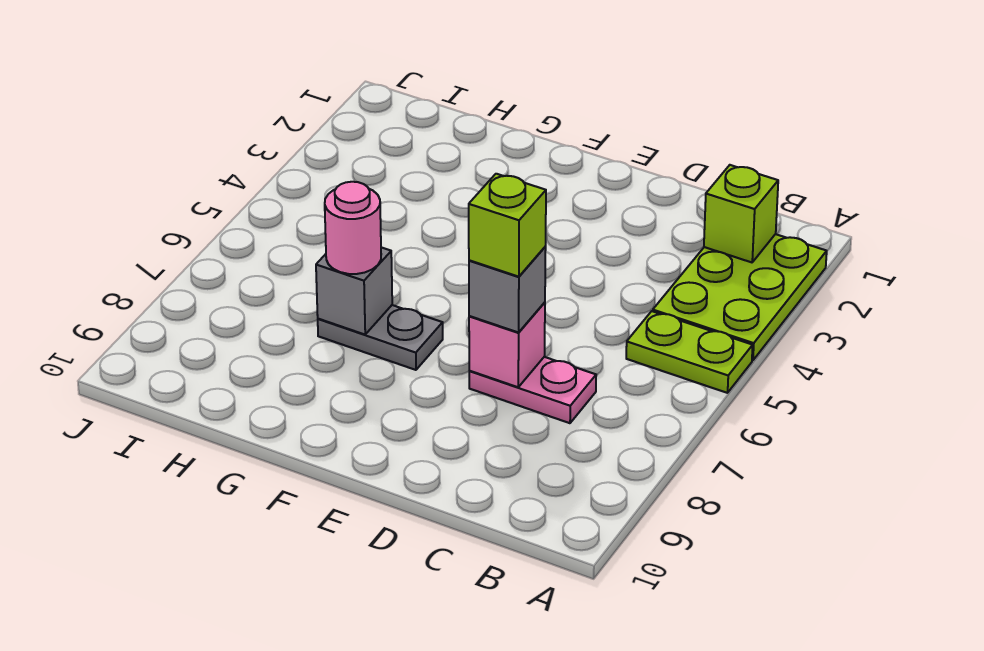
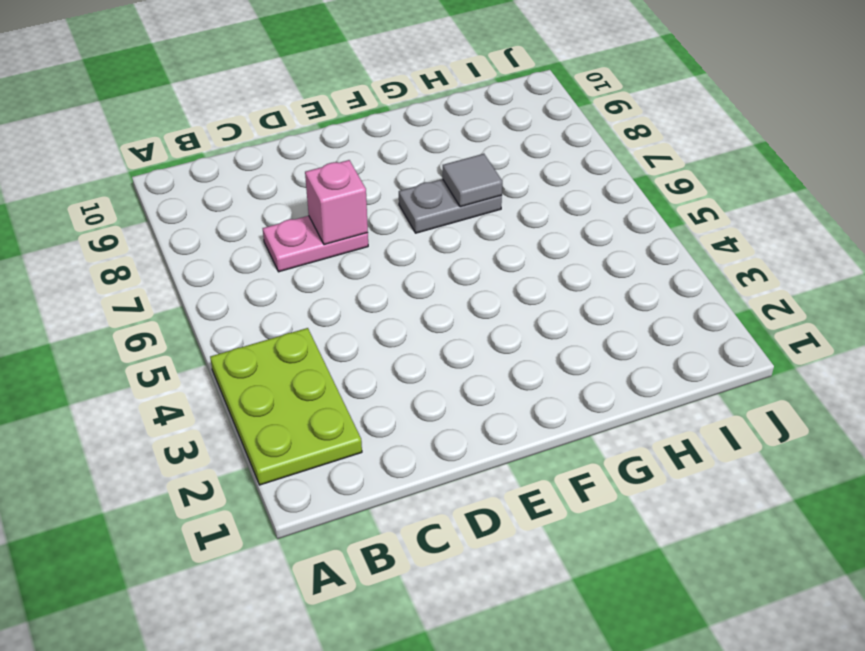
grey tile G7 level 2 -> grey brick G7 level 2
none -> lime plate A5:B5 level 1
none -> lime brick B2 level 2

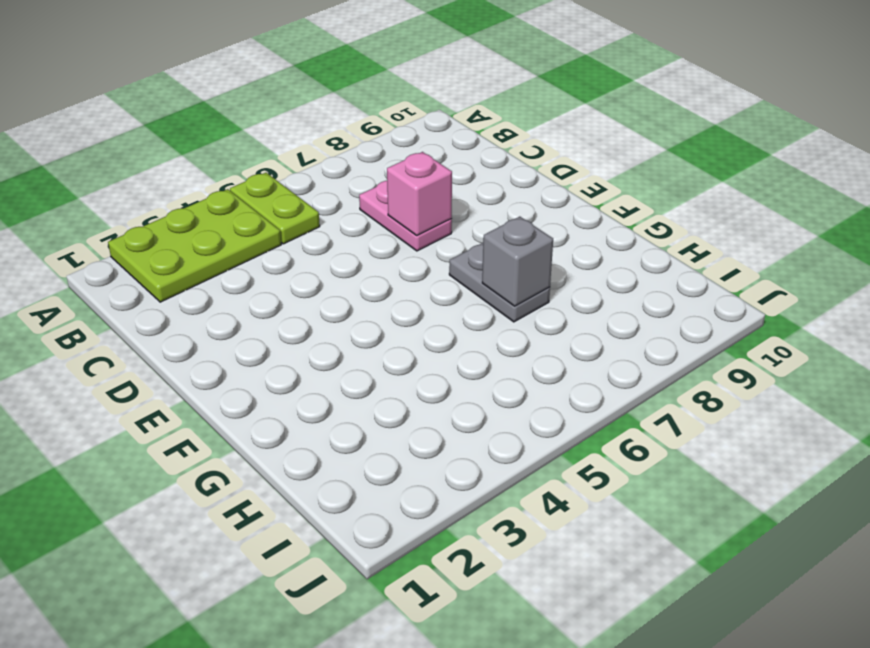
none -> lime brick B2 level 2
none -> grey brick D7 level 3

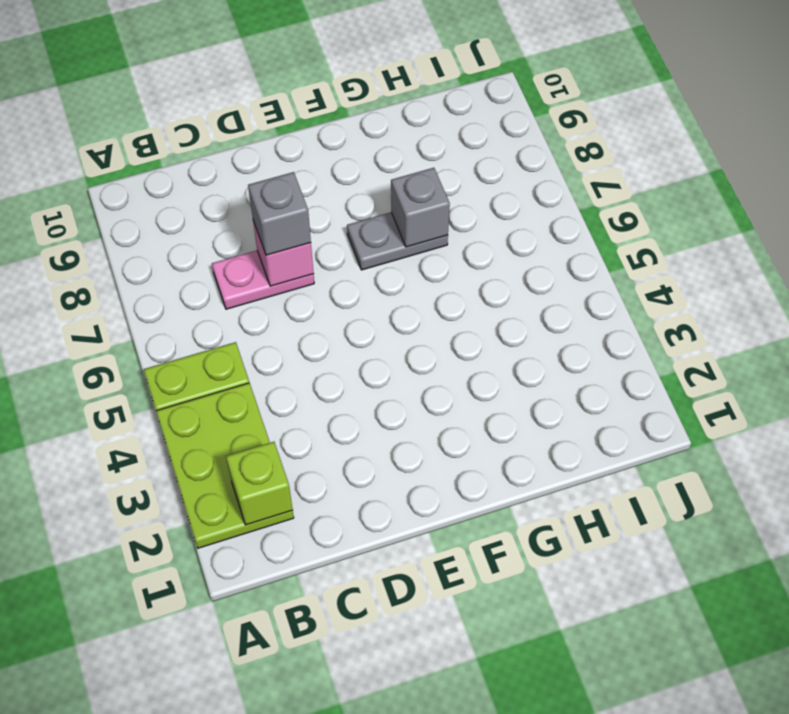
none -> pink round brick G7 level 3
none -> lime brick D7 level 4

